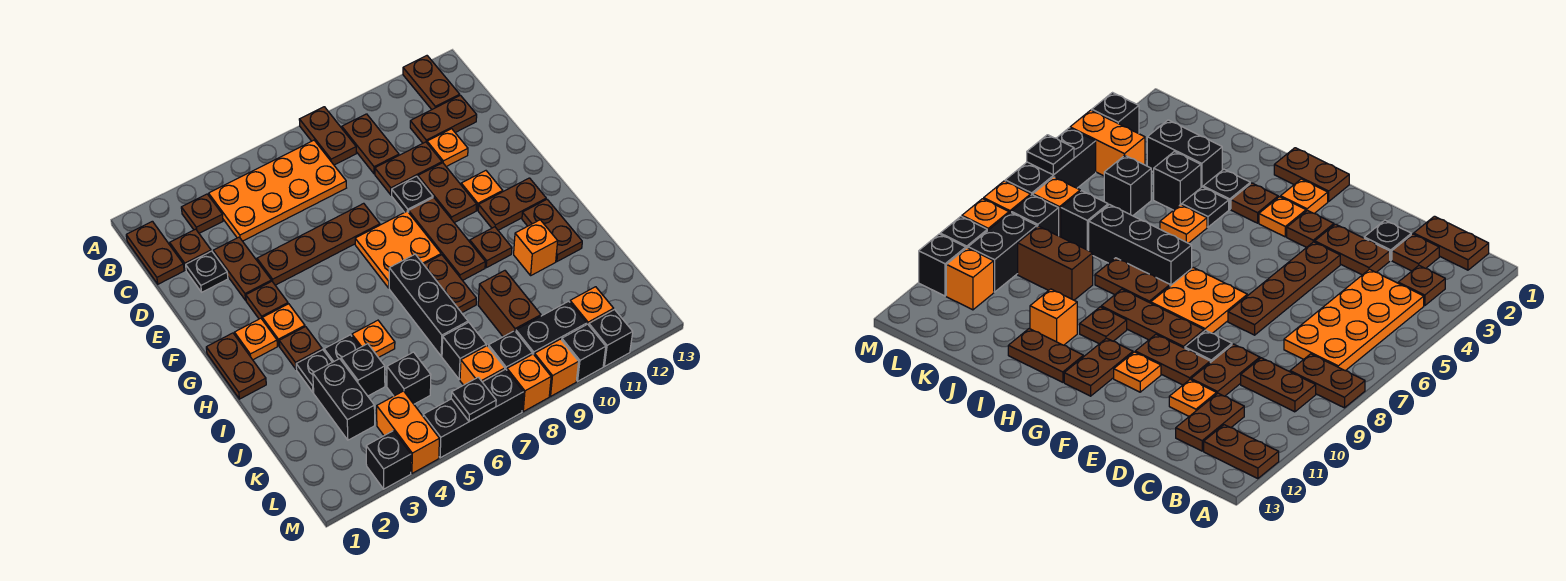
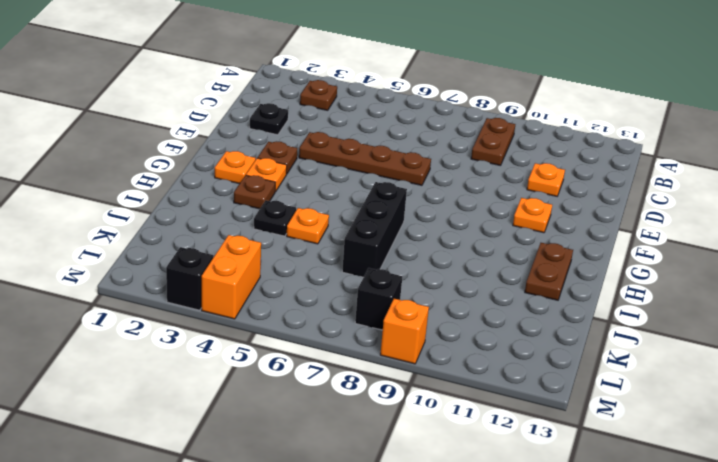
none -> brown plate A8:B8 level 1
none -> brown plate A12:B12 level 1
none -> brown plate B1:C1 level 1
none -> orange plate B4:C7 level 1

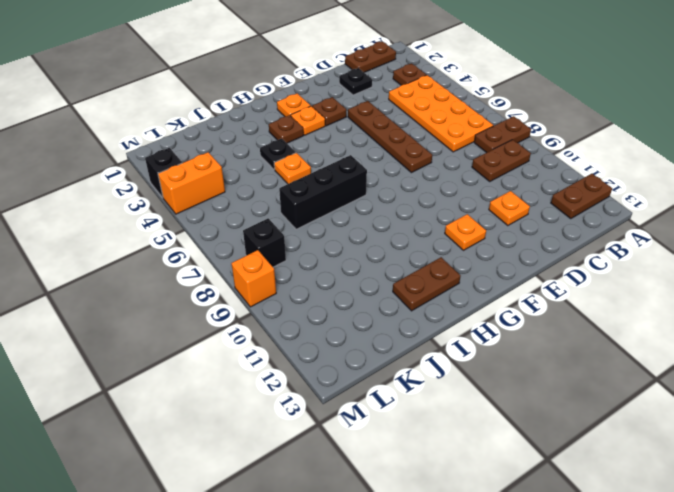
none -> brown plate C2 level 1
none -> brown plate C11:C12 level 1
none -> brown plate D3:E3 level 1
none -> brown plate D9:D10 level 1

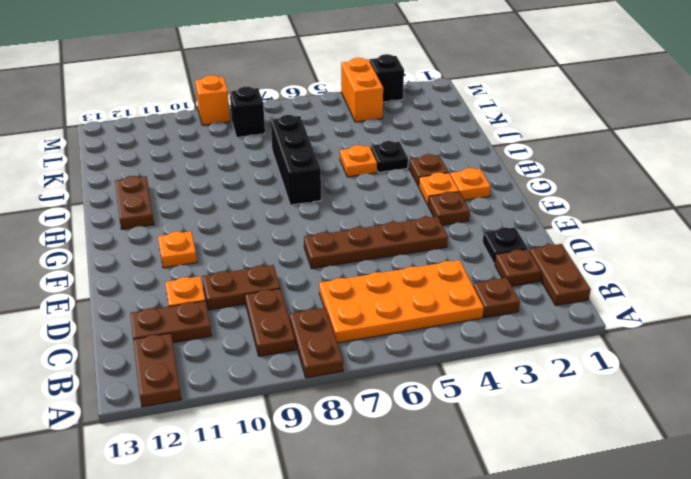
none -> brown plate D3:E3 level 1
none -> black plate E9 level 1
none -> brown plate E10:F10 level 1
none -> orange plate F7:G8 level 1

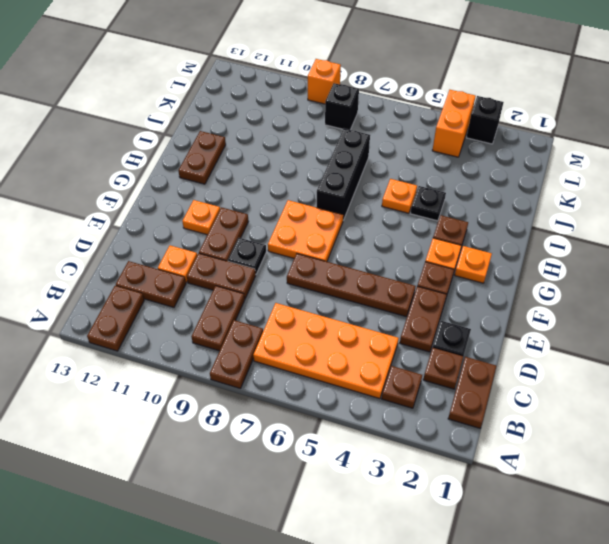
none -> brown plate F9:H9 level 1
none -> brown plate G1:H1 level 1
none -> brown plate G11:G12 level 1
none -> brown plate H8:I8 level 1

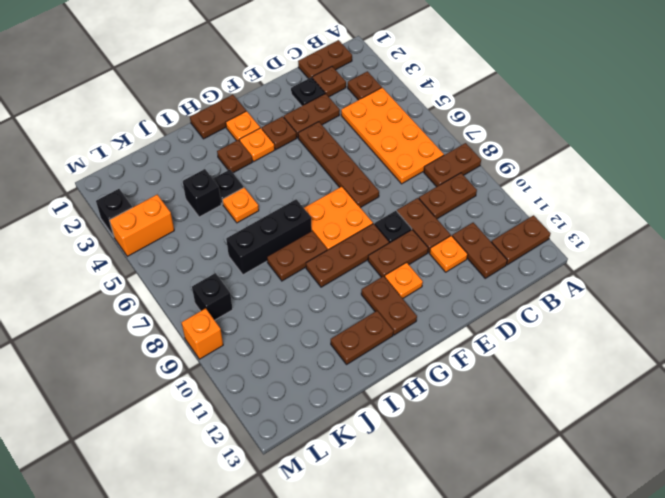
none -> brown plate H10 level 1
none -> black plate I3 level 1
none -> orange brick I11 level 1
none -> black brick J3:K3 level 1

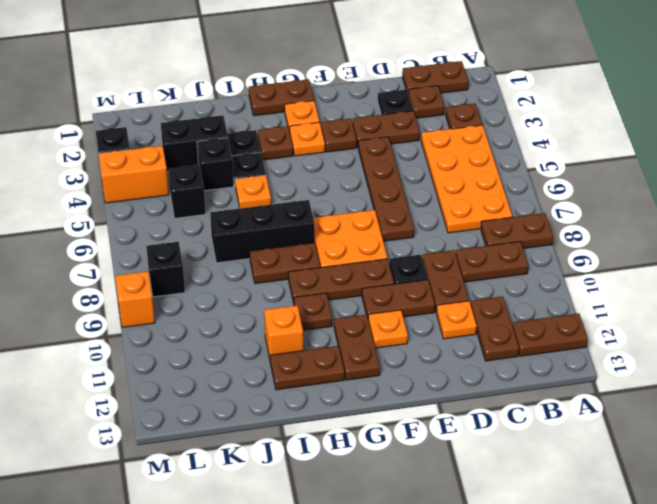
none -> brown brick J9:K9 level 1
none -> black brick K7 level 1
none -> orange brick L7 level 1
none -> black brick L9:L10 level 1

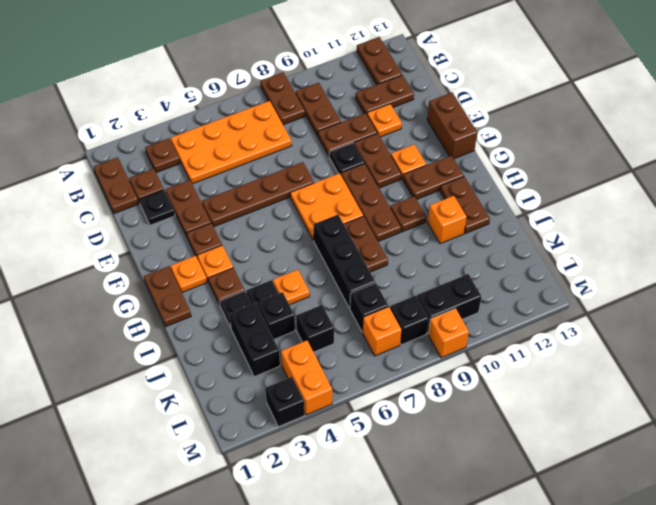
brown brick E13:F13 level 1 -> brown brick J9:K9 level 1
none -> orange brick L11 level 1
none -> black brick M5:M7 level 1
none -> orange brick M8 level 1
none -> black brick M10 level 1

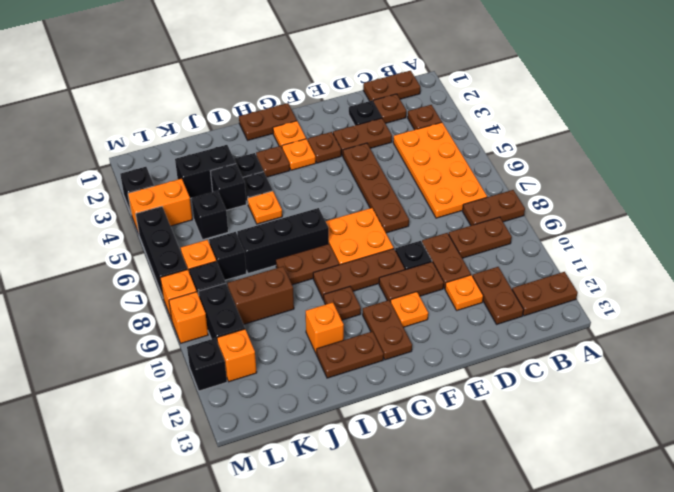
none -> black brick M10 level 1
none -> black plate M6 level 2

